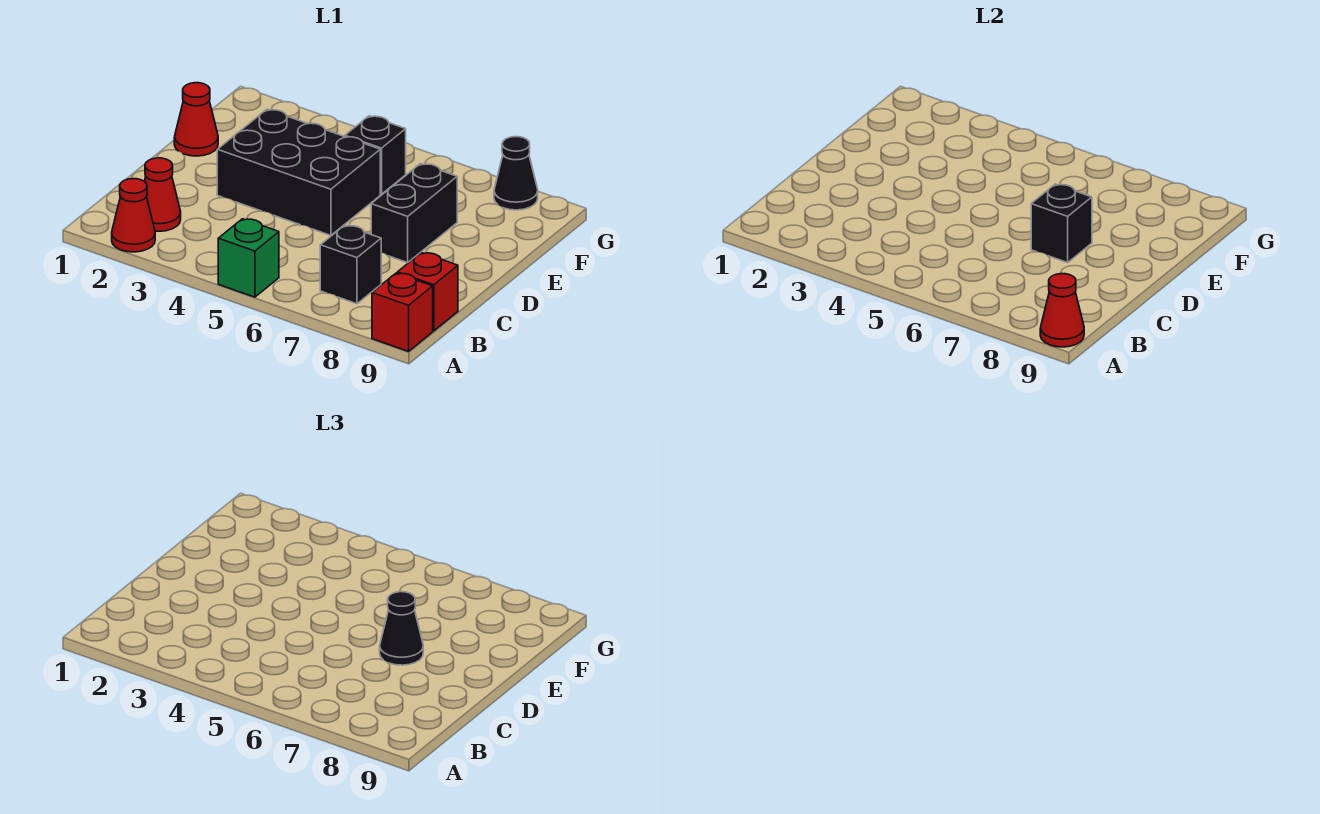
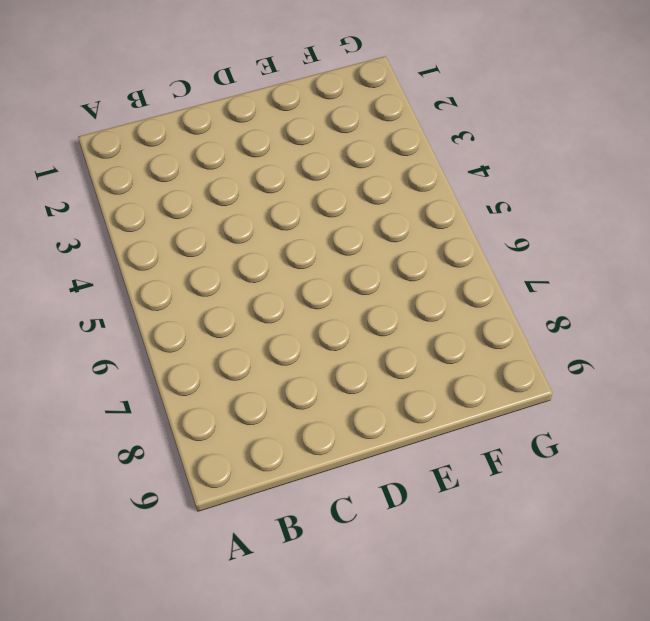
none -> red cone A2 level 1
none -> green brick A5 level 1
none -> red brick A9 level 1

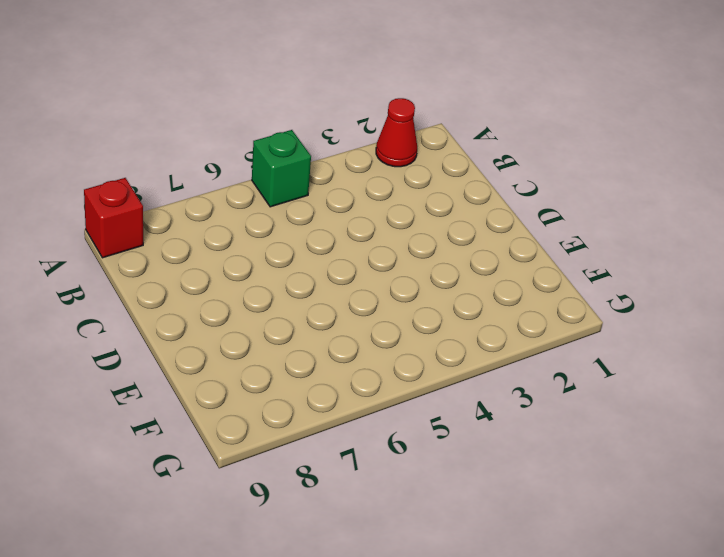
none -> red cone B2 level 1
none -> black brick B7 level 1
none -> red brick B9 level 1

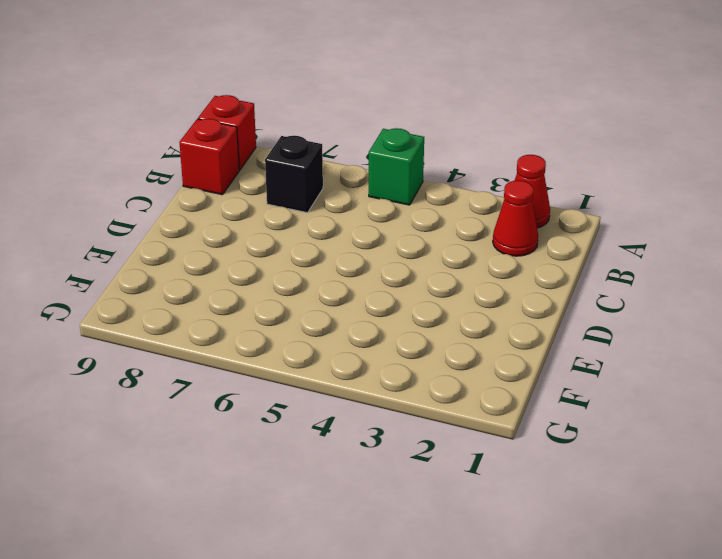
none -> black brick D3:E5 level 1
none -> black brick D7:E7 level 1
none -> red cone E1 level 1

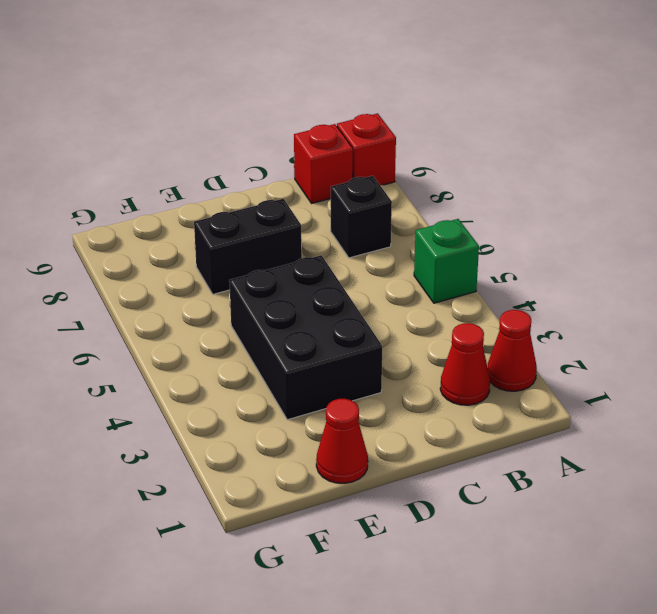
none -> black brick F5 level 1
none -> black cone G8 level 1
none -> red cone A9 level 2

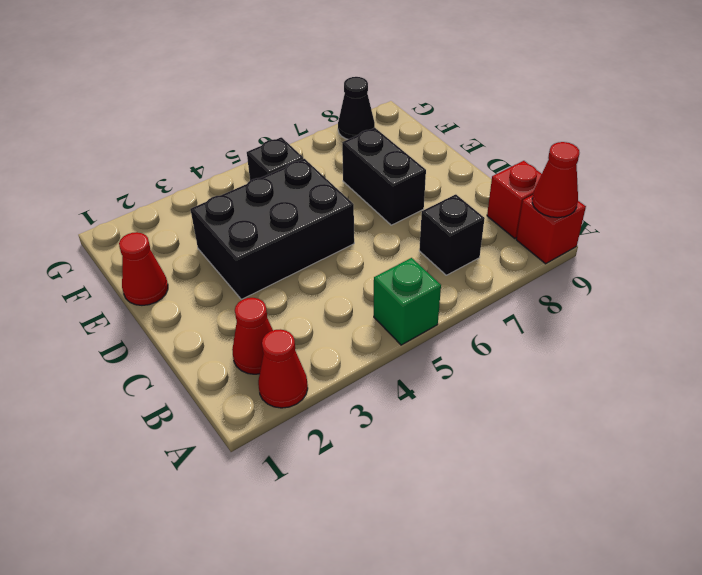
none -> black brick D7 level 2
none -> black cone D7 level 3

